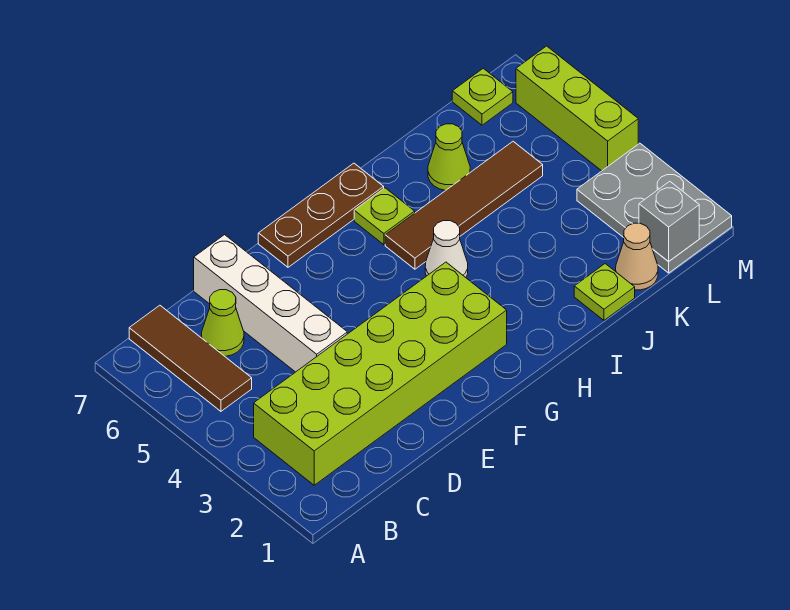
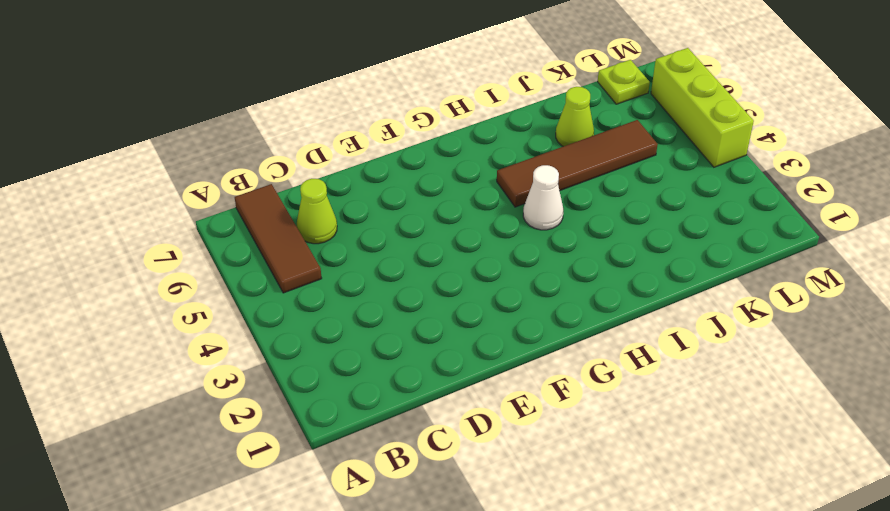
none -> lime brick B2:G3 level 1
none -> white brick D4:D7 level 1
none -> brown plate F7:H7 level 1

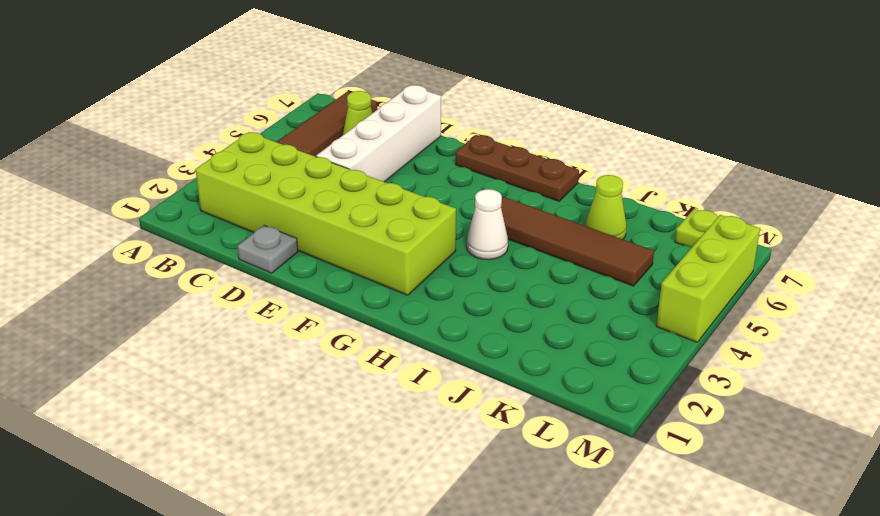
grey plate D1 level 1 -> none
none -> lime plate H6 level 1
none -> lime plate J1 level 1
none -> tan cone K1 level 1

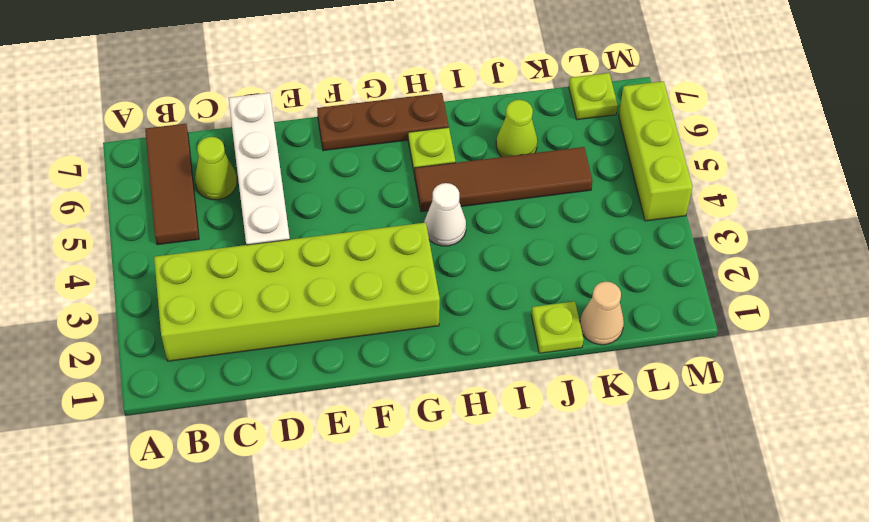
none -> grey plate L1:M3 level 1
none -> grey brick L1 level 2

